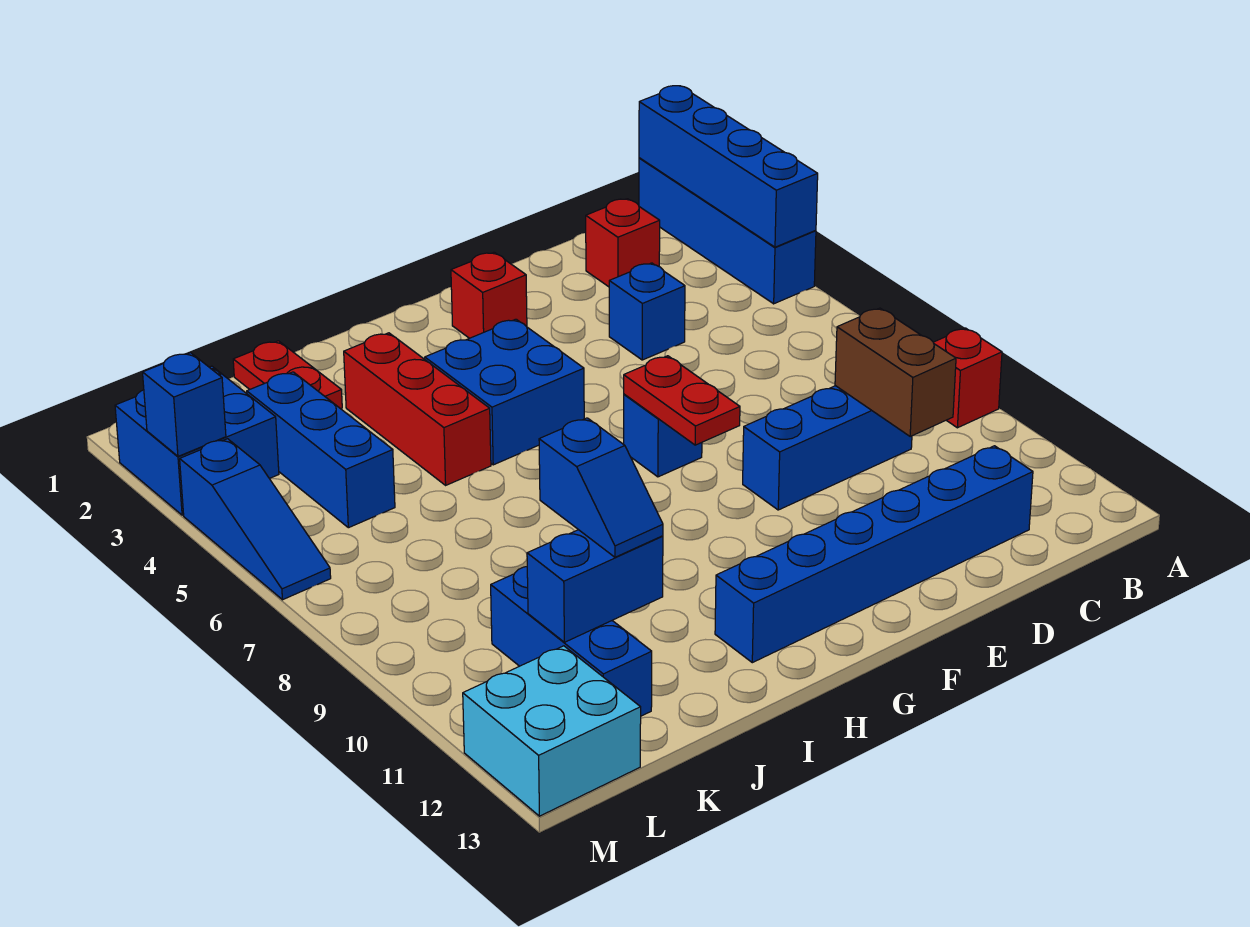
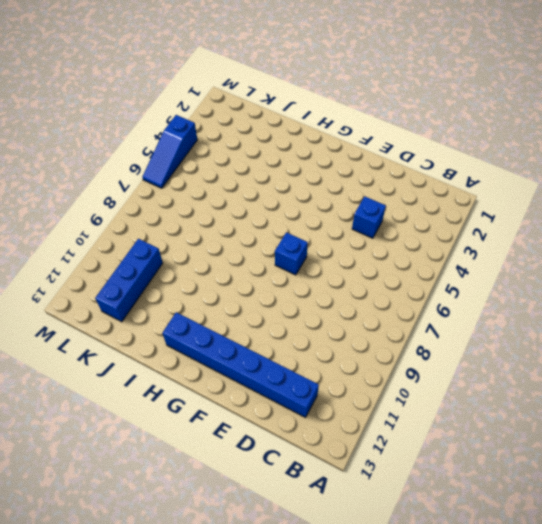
none -> blue brick A1:A4 level 1
none -> red brick A9 level 1
none -> red brick C2 level 1

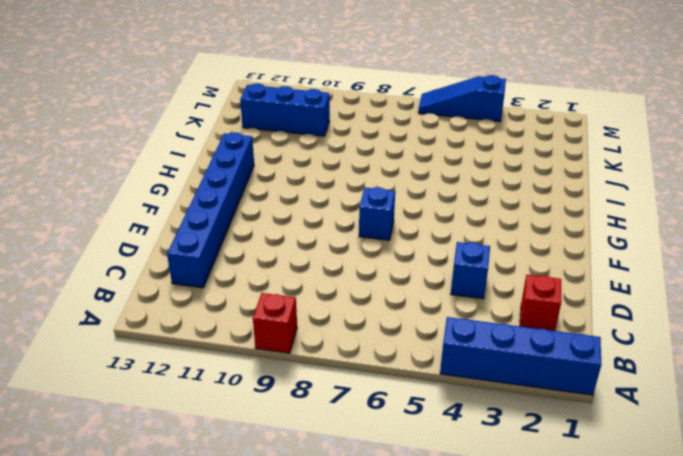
none -> blue brick C9:E9 level 1
none -> red brick F2 level 1
none -> blue brick G4:H5 level 1

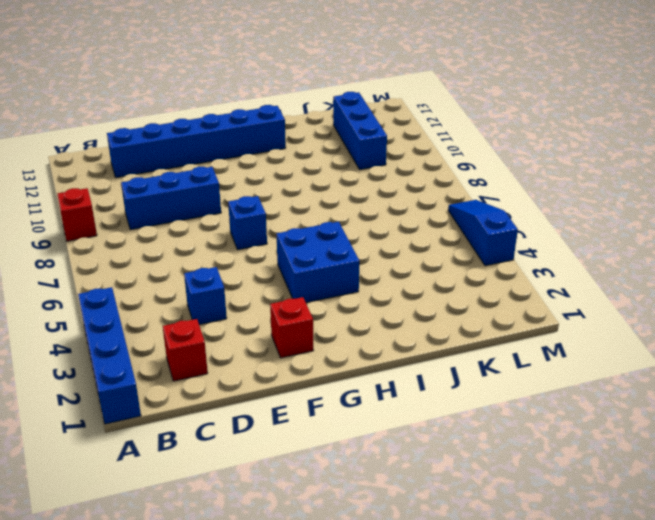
none -> red brick I3:I5 level 1
none -> red plate J1:J2 level 1
none -> blue brick K3:K5 level 1

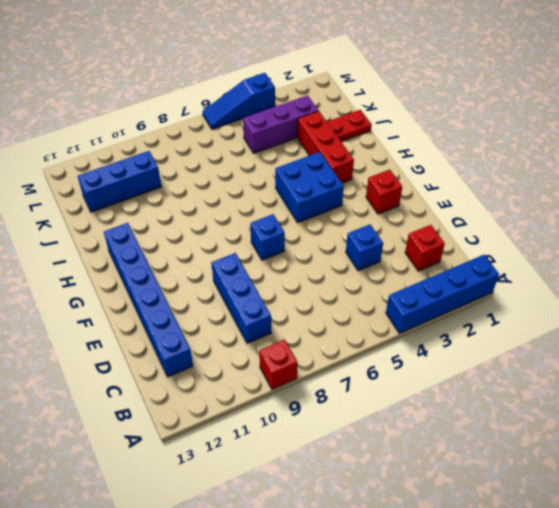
red brick H3:J3 level 1 -> red brick I3:I5 level 1
purple brick K3:K5 level 1 -> blue brick K3:K5 level 1
none -> blue brick L2:M3 level 1
none -> cyan brick L12:M13 level 1
none -> blue brick A1:A4 level 2

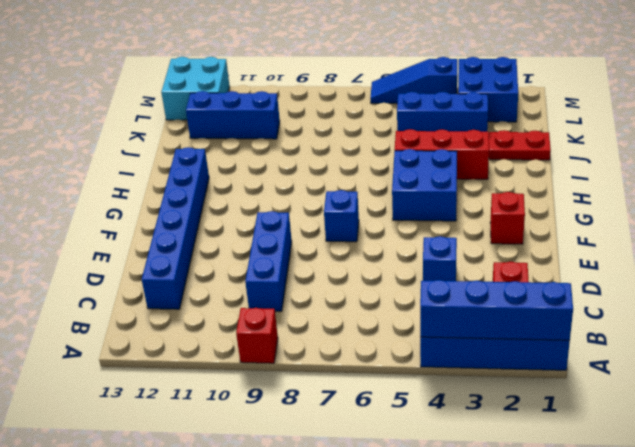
none -> brown brick C9:C10 level 2
none -> red plate F7:F8 level 2
none -> blue brick J11:K11 level 2

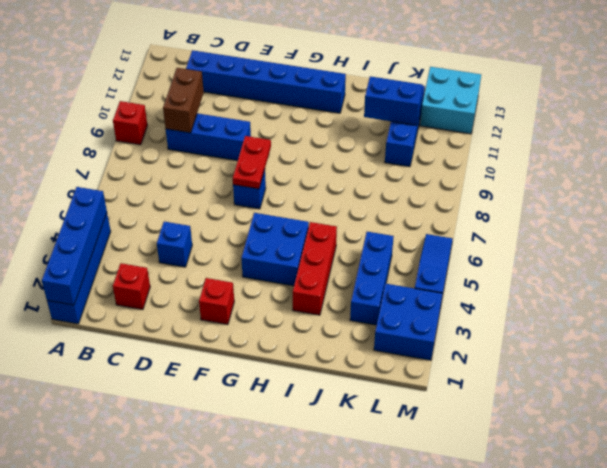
none -> red plate J1:J2 level 1
none -> blue brick M3 level 2
none -> blue slope J10:J11 level 3 top 10

